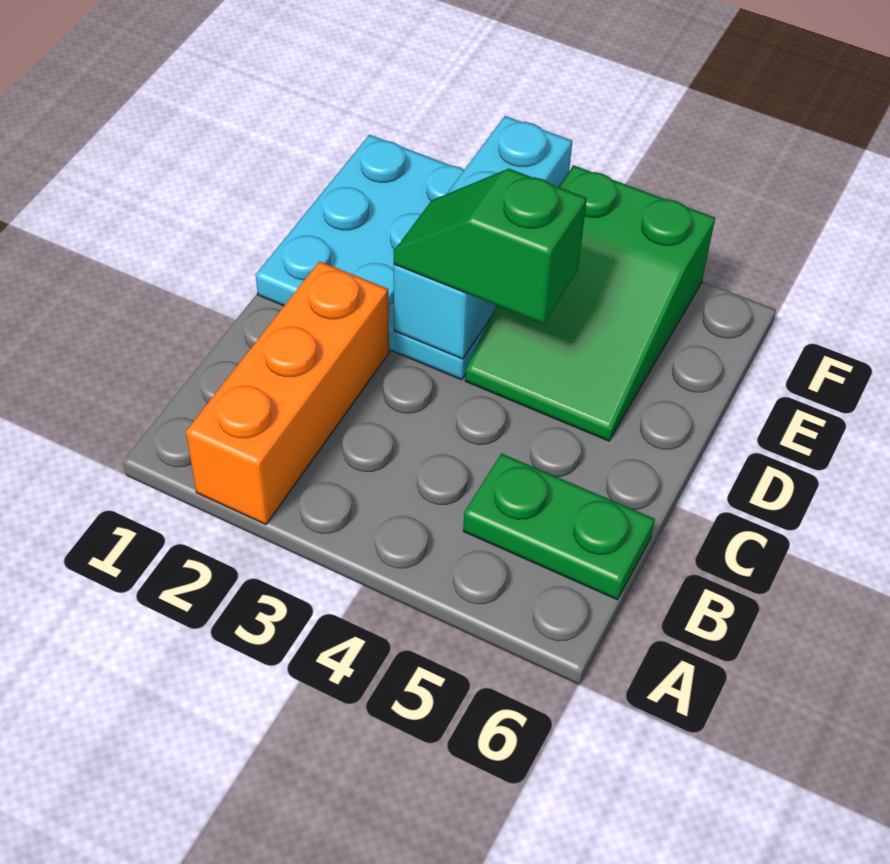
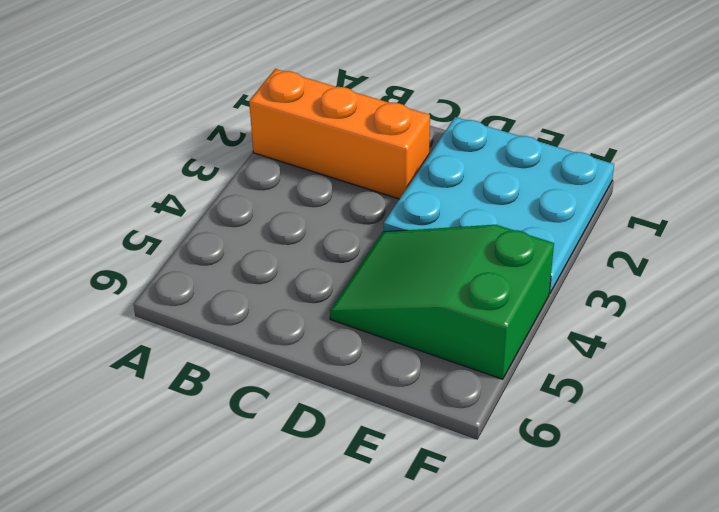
none -> green plate B5:B6 level 1
none -> cyan brick D3:F3 level 2

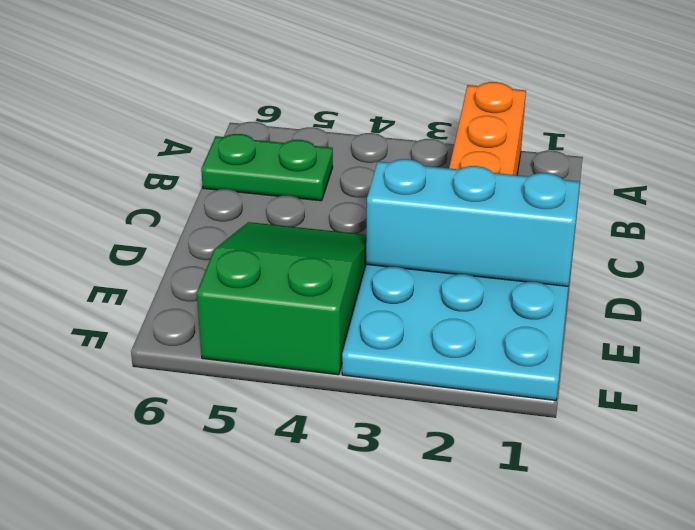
cyan brick D1:D3 level 2 -> cyan brick D3:F3 level 2
none -> green slope D3:D4 level 3 top 4

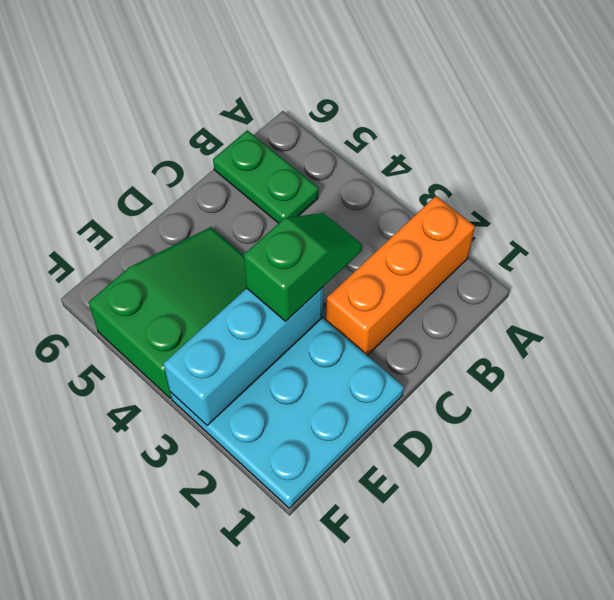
green slope C3:D3 level 3 top D -> green slope D3:D4 level 3 top 4

